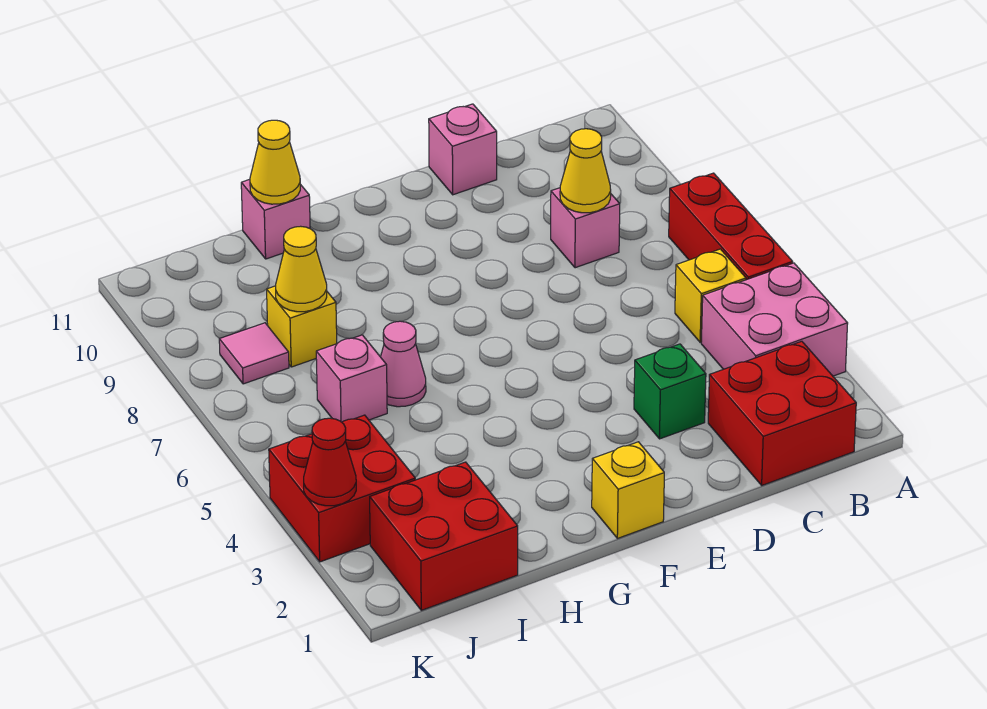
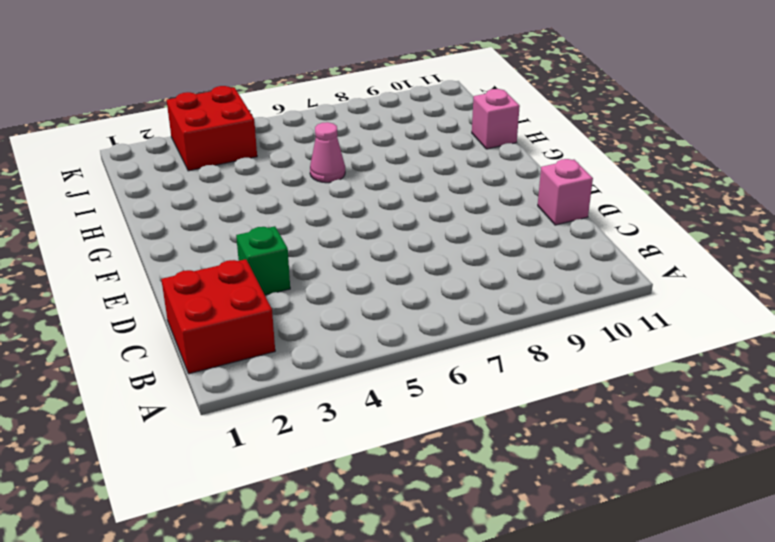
none -> pink brick A3:B4 level 1
none -> red brick A5:A7 level 1
none -> yellow brick B5 level 1

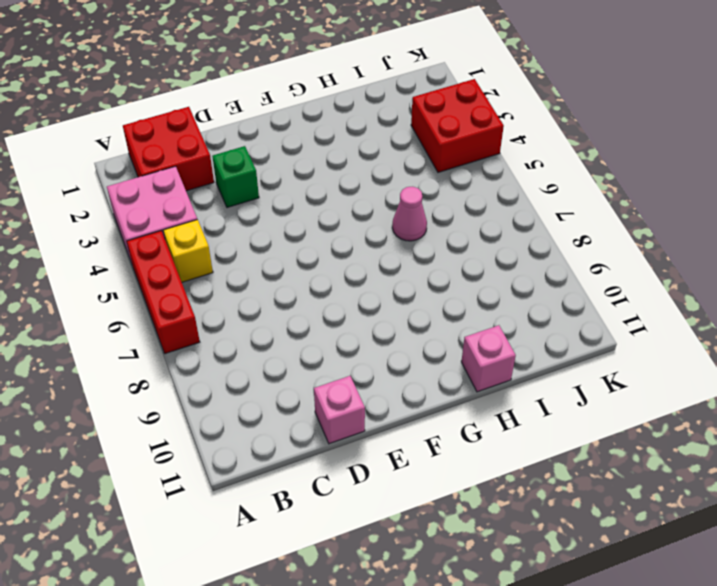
none -> pink brick C8 level 1
none -> yellow brick F1 level 1
none -> red brick I1:J2 level 1

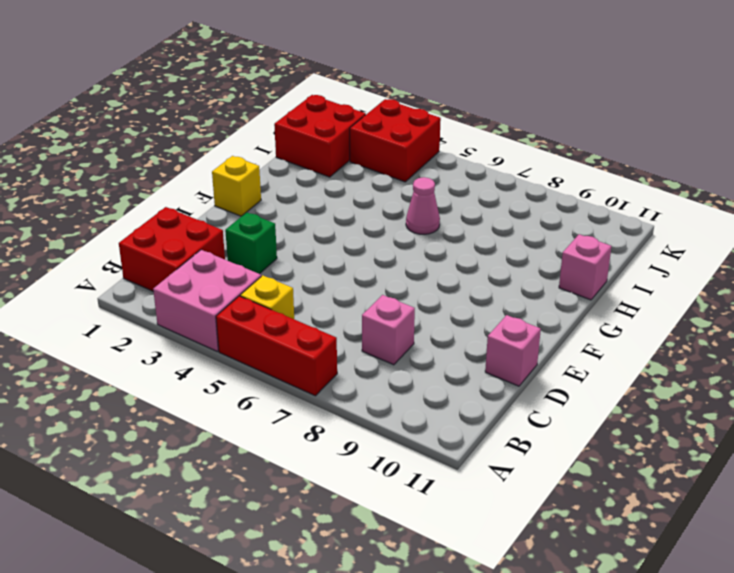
none -> pink brick I6 level 1
none -> yellow brick I8 level 1
none -> pink tile J8 level 1

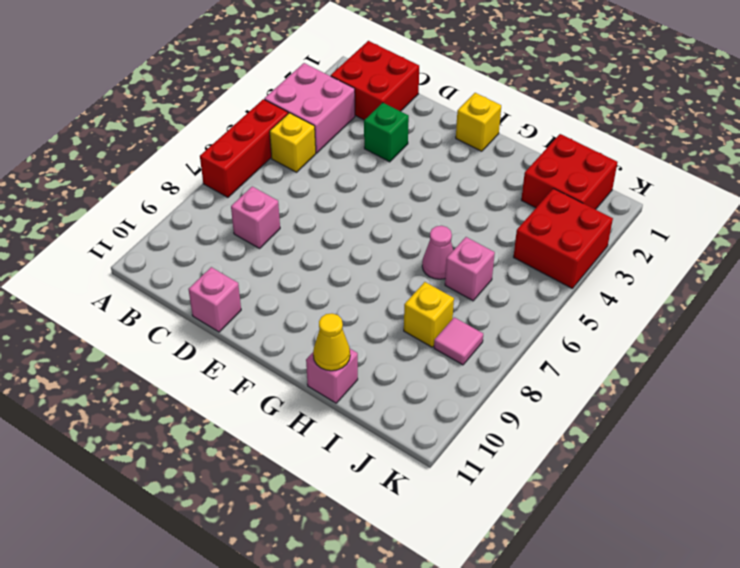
none -> yellow cone C8 level 2
none -> yellow cone I8 level 2
none -> red cone K3 level 2

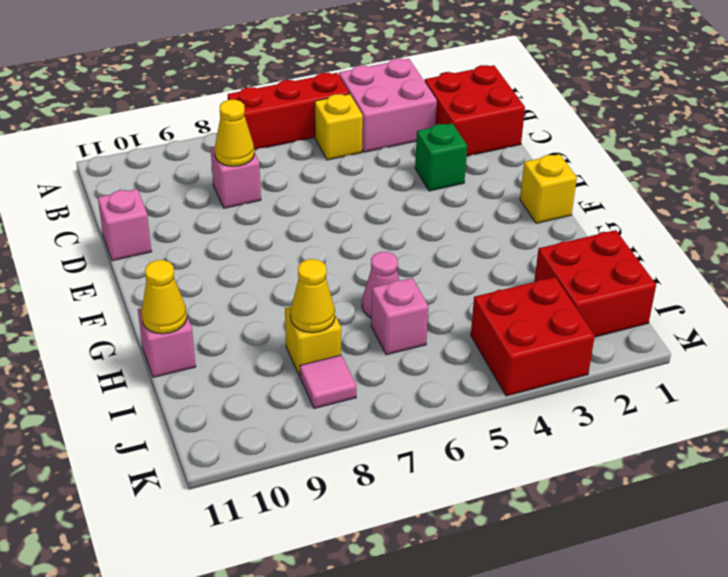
none -> red cone K3 level 2

